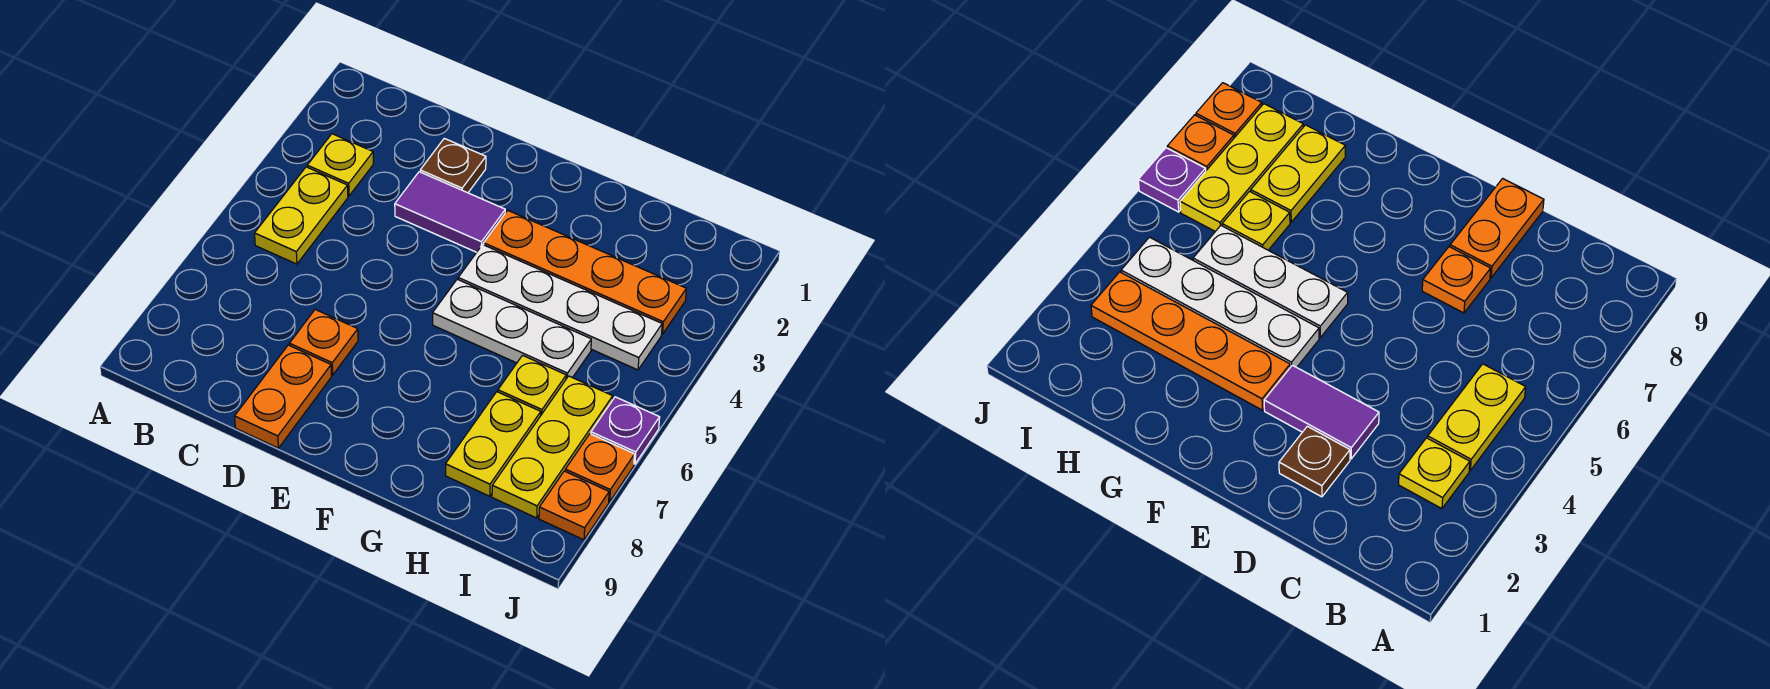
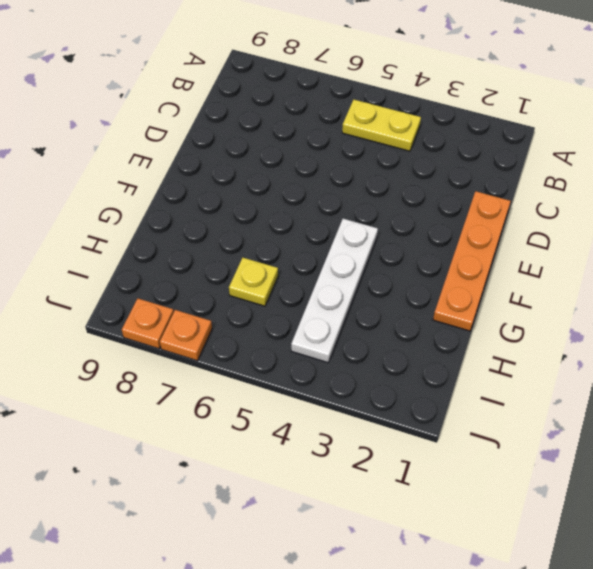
orange plate D1:G1 level 1 -> orange plate F3:I3 level 1
none -> yellow plate B3 level 1
none -> brown plate D2 level 1
none -> purple tile D3:E3 level 1

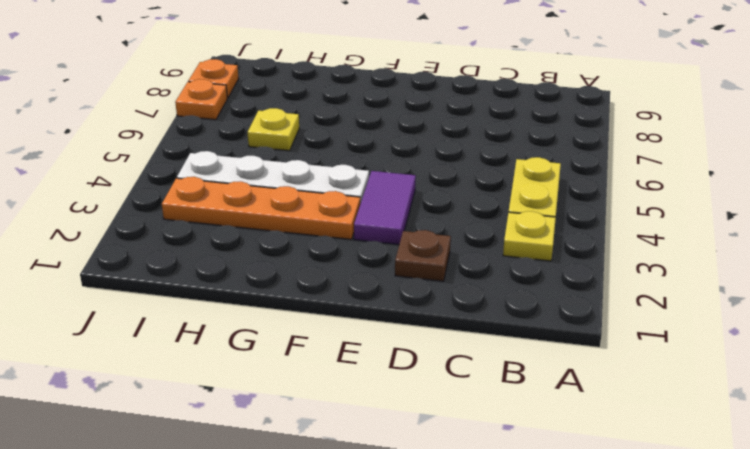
purple tile E3:E4 level 1 -> purple tile D3:E3 level 1
none -> orange plate D7 level 1
none -> orange plate D8:D9 level 1
none -> white plate F5:H5 level 1

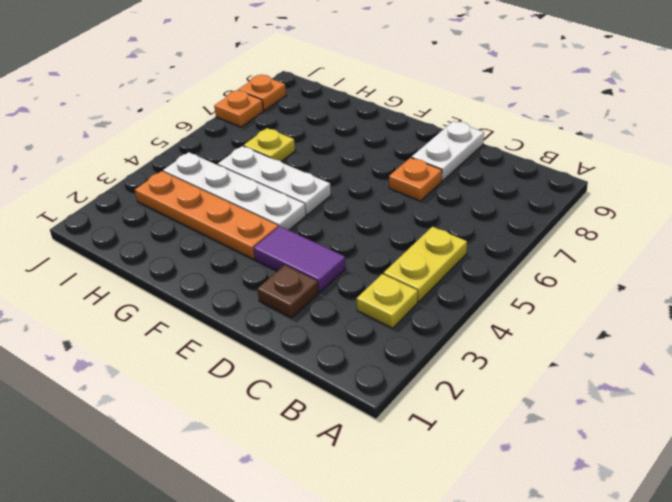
white plate D8:D9 level 1 -> orange plate D8:D9 level 1
none -> yellow plate H7:H8 level 1
none -> yellow plate I6:I8 level 1
none -> purple plate J6 level 1

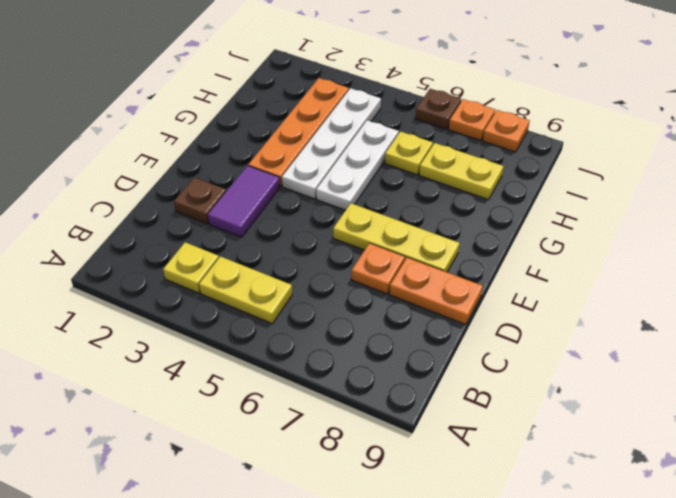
yellow plate E6:E8 level 1 -> yellow plate I6:I8 level 1
brown plate J6 level 1 -> purple plate J6 level 1

